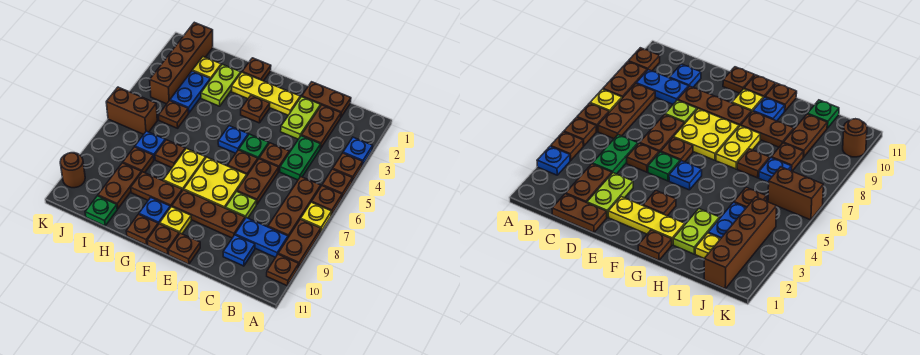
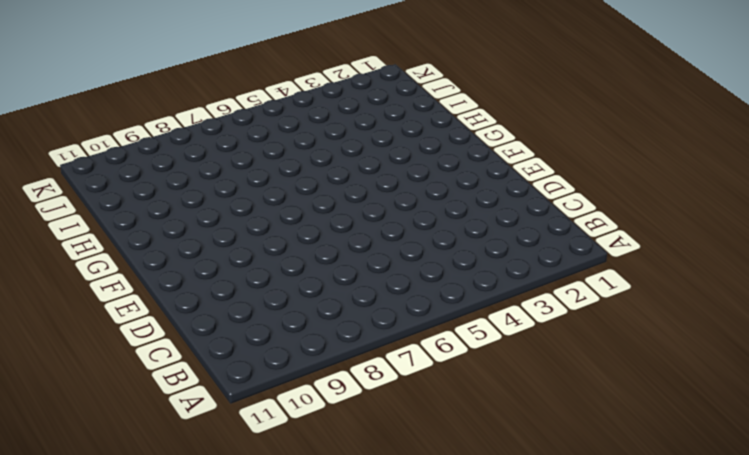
none -> blue plate A3 level 1
none -> brown plate A4 level 1
none -> brown plate A5 level 1
none -> brown plate A6 level 1

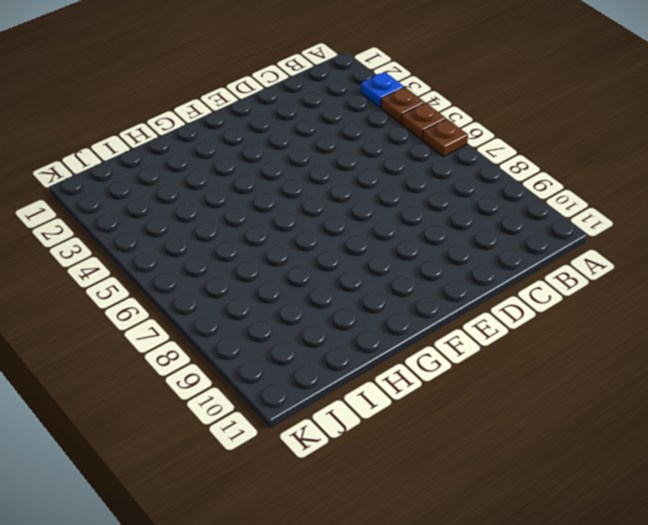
none -> yellow plate A7 level 1
none -> brown plate A8:A9 level 1
none -> brown plate A10 level 1
none -> brown plate B6:B8 level 1

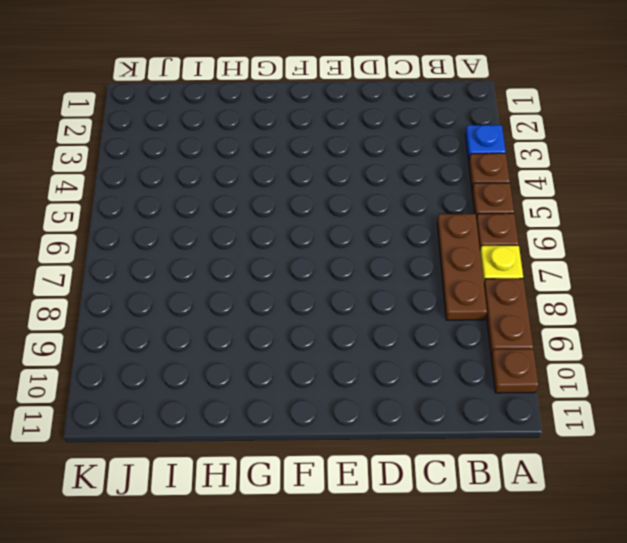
none -> blue plate B9:C9 level 1
none -> brown plate C1:D1 level 1
none -> brown plate C2:C3 level 1
none -> green plate C4:C5 level 1

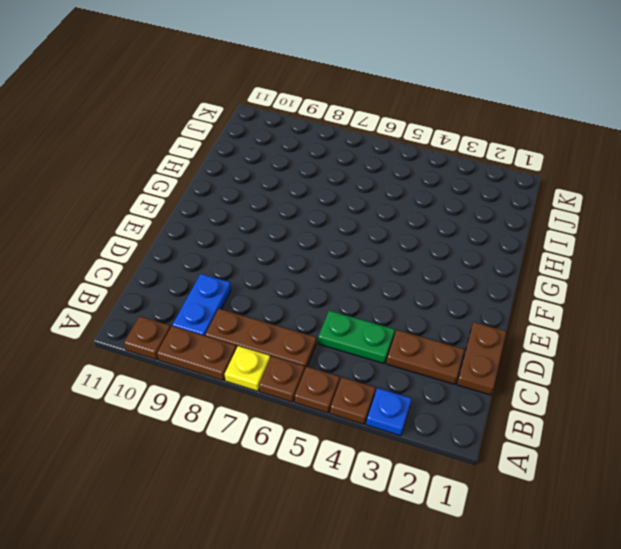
none -> blue plate C10 level 1
none -> lime plate D2:D3 level 1
none -> brown plate D5 level 1
none -> brown plate D6:D7 level 1

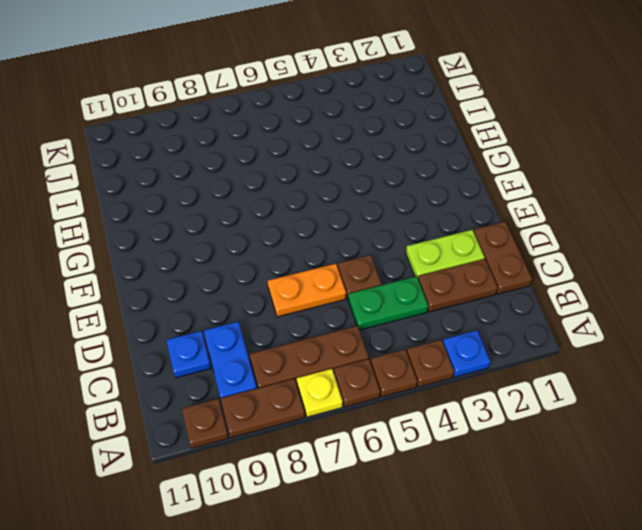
orange plate D6:D7 level 1 -> brown plate D6:D7 level 1
none -> lime plate D8 level 1
none -> brown plate D9:F9 level 1
none -> yellow plate E2:G2 level 1
none -> green plate E5 level 1

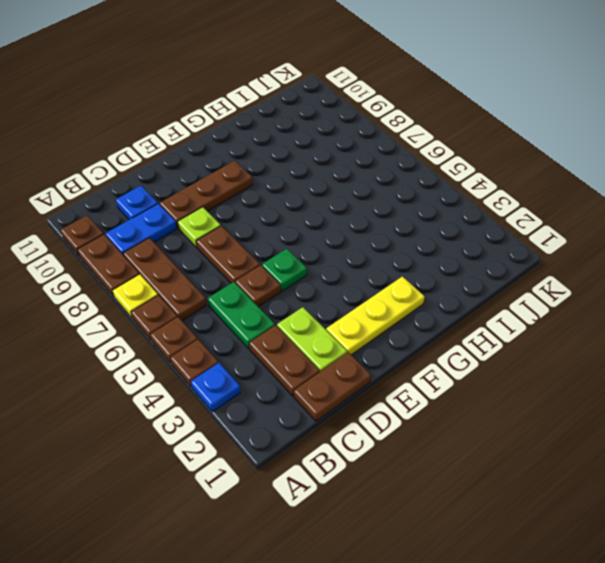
none -> brown plate E6 level 1
none -> yellow plate E7:F8 level 1
none -> brown plate E11 level 1
none -> brown plate F3 level 1

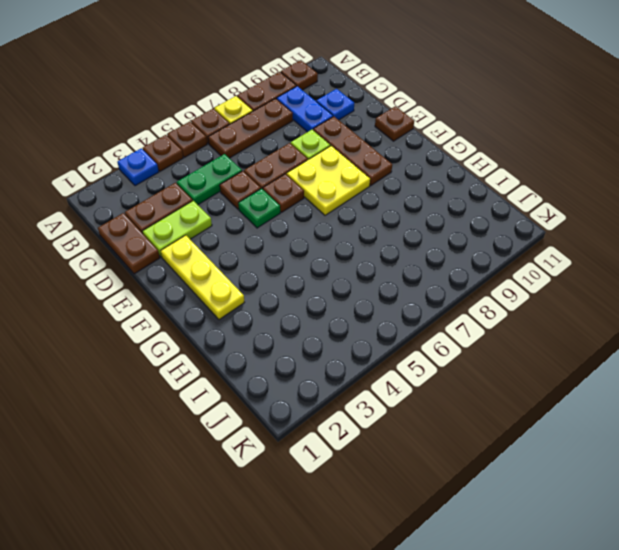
none -> brown plate F3 level 1
none -> blue plate F5 level 1
none -> yellow plate F10 level 1
none -> brown plate F11 level 1

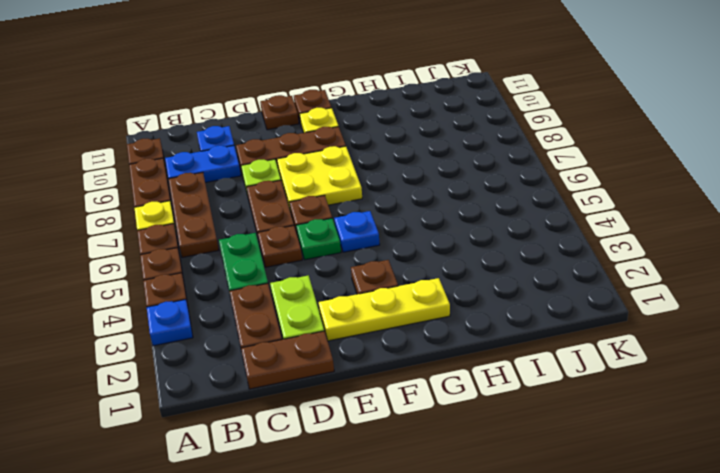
none -> brown plate G1 level 1
none -> yellow plate G7:G8 level 1
none -> brown plate G9:H9 level 1
none -> blue plate G10 level 1

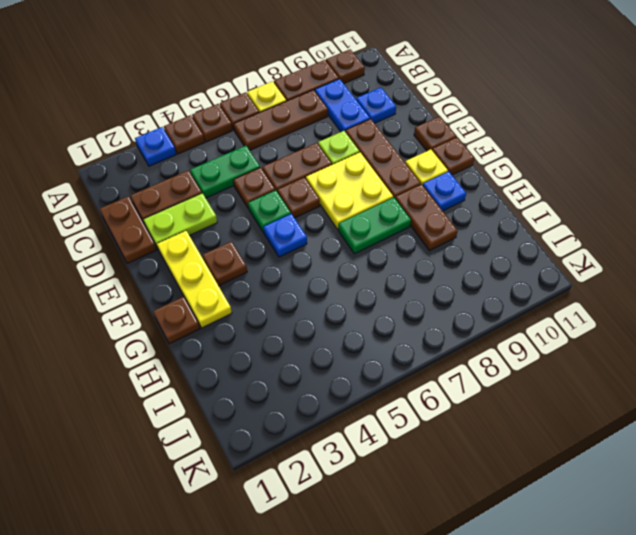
green plate G7:G8 level 1 -> yellow plate G7:G8 level 1
none -> brown plate G11 level 1
none -> lime plate H2:H3 level 1
none -> brown plate H7 level 1
none -> yellow plate I2 level 1

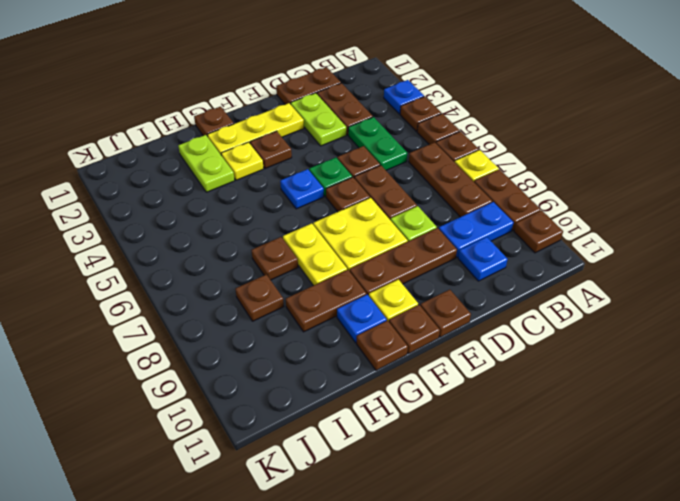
yellow plate G3 level 1 -> yellow plate I2 level 1
none -> blue plate I3:I4 level 1
none -> brown plate I5 level 1
none -> blue plate I7 level 1
none -> brown plate I9:I10 level 1

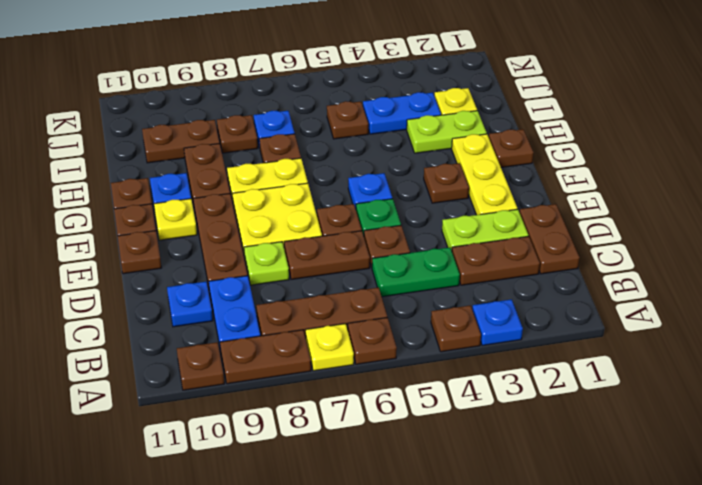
none -> brown plate A5 level 1
none -> green plate I11 level 1
none -> brown brick J1:J4 level 1
none -> brown brick J6:K6 level 1

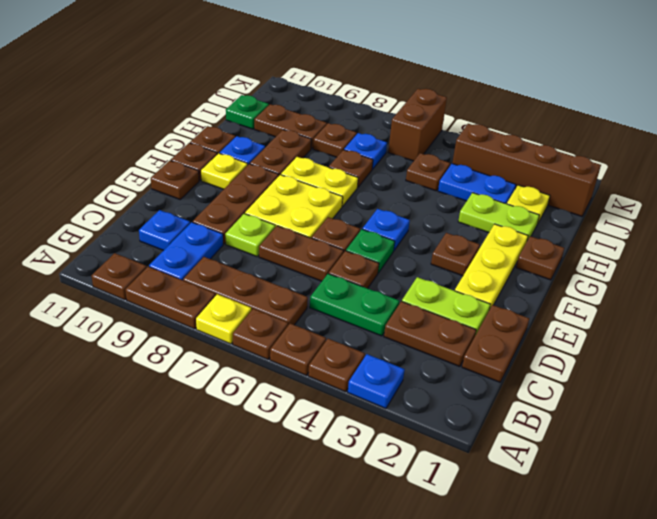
none -> brown round brick K10 level 1

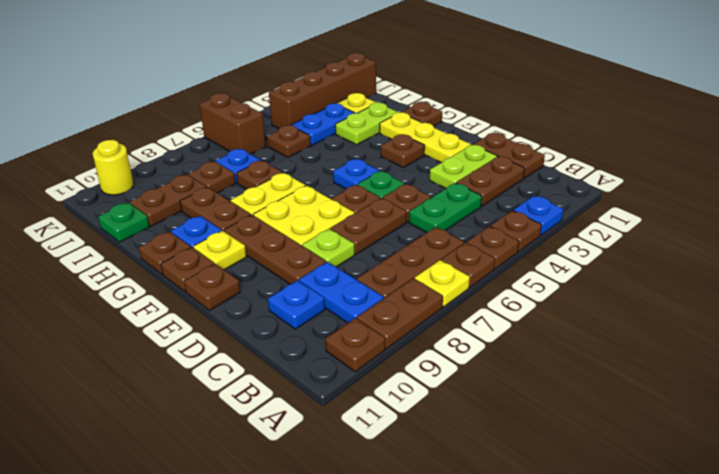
yellow round brick K10 level 1 -> brown round brick K10 level 1

